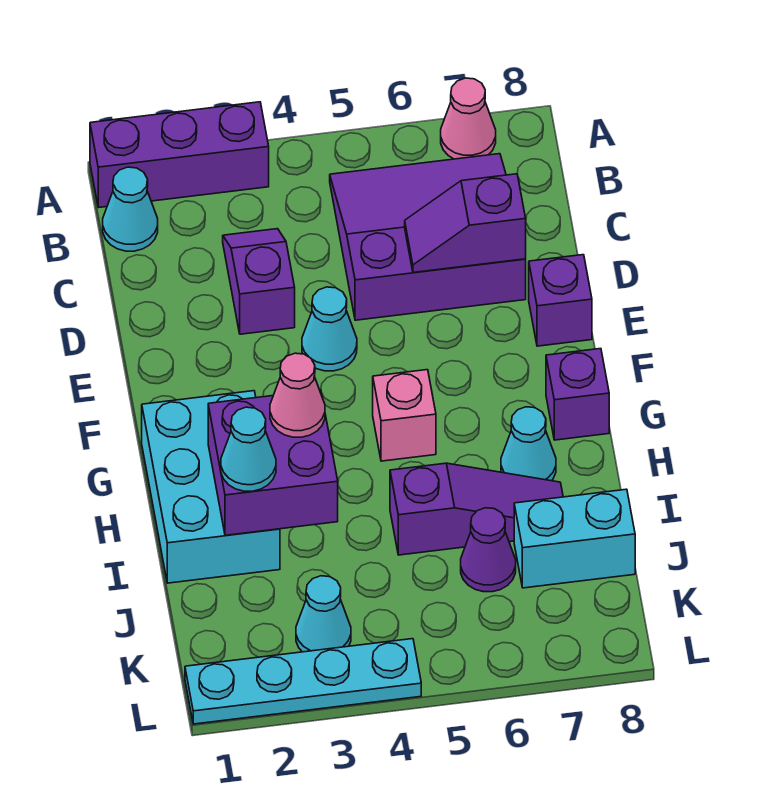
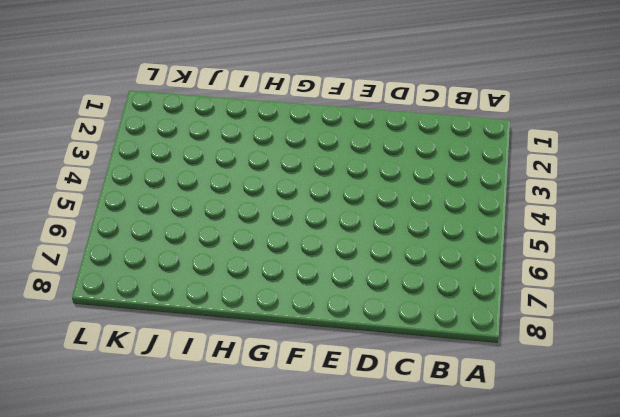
none -> purple brick A1:A3 level 1
none -> pink cone A7 level 1
none -> cyan cone B1 level 1

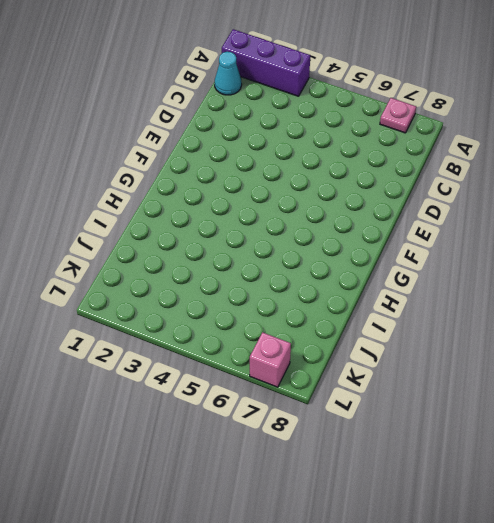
pink plate A7 level 1 -> pink cone A7 level 1
pink brick L7 level 1 -> pink brick G5 level 1
none -> purple slope B5:D7 level 1 top D
none -> purple slope C3:D3 level 1 top D
none -> cyan cone E4 level 1

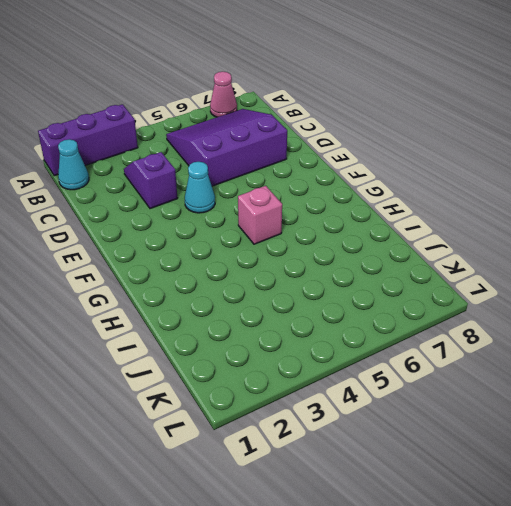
none -> purple brick E8 level 1
none -> cyan brick G1:I2 level 1
none -> purple brick G8 level 1

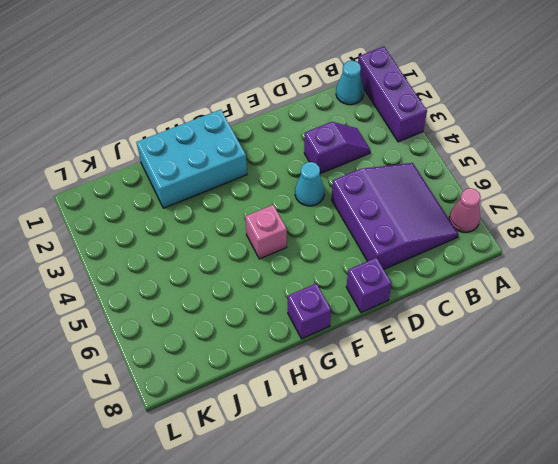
none -> cyan cone H7 level 1
none -> purple slope I5:I7 level 1 top 5
none -> purple cone J6 level 1

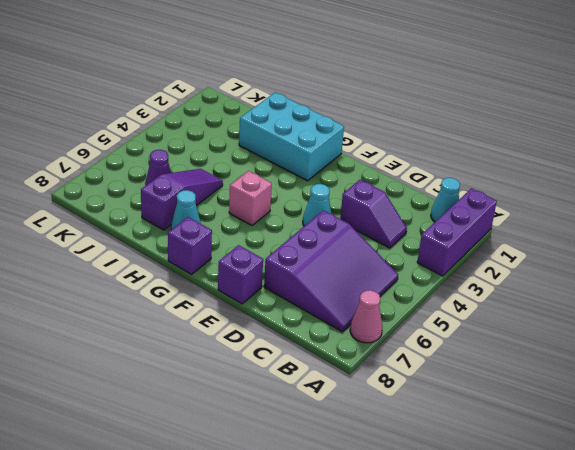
purple slope I5:I7 level 1 top 7 -> purple slope I5:I7 level 1 top 5
none -> cyan brick J7:J8 level 1
none -> cyan cone K3 level 1
none -> cyan plate L1:L4 level 1

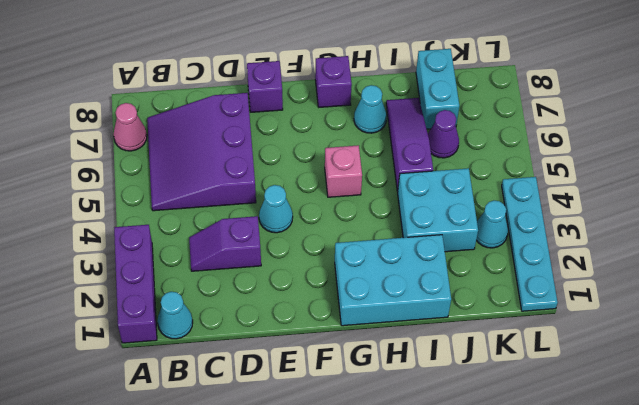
cyan brick I3:J4 level 1 -> none
none -> purple slope D6:D7 level 2 top 7
none -> purple brick H2:I3 level 2
none -> pink cone H3 level 3

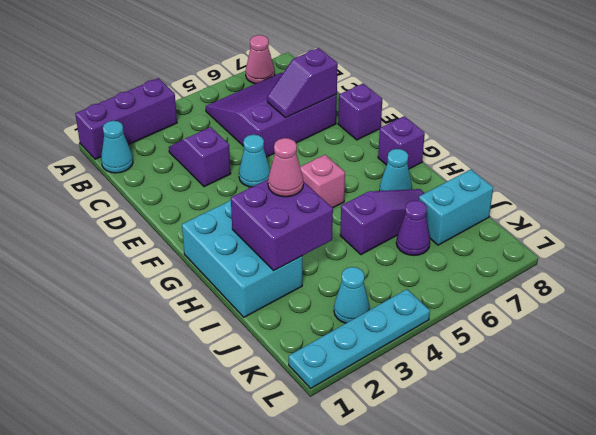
none -> cyan cone I2 level 3

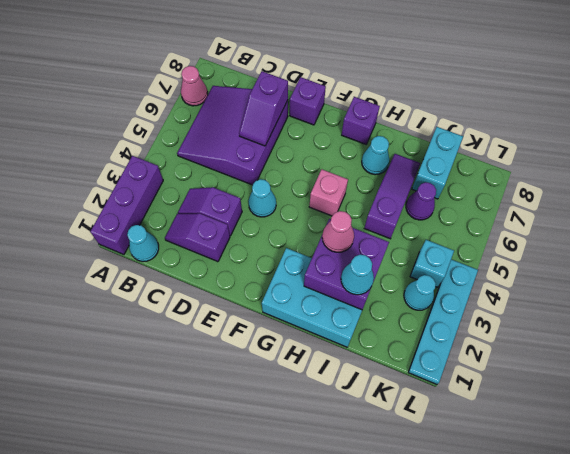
purple slope C2:D2 level 1 top D -> none
cyan brick K4 level 1 -> none

